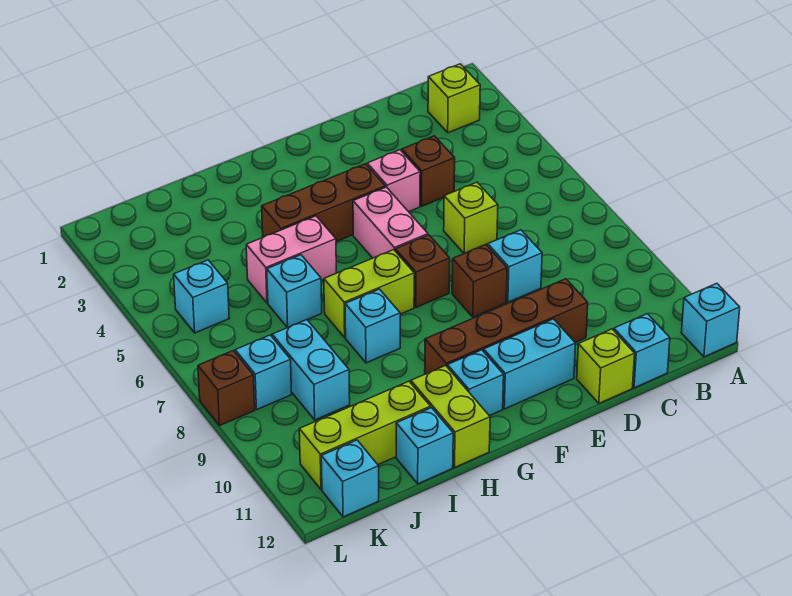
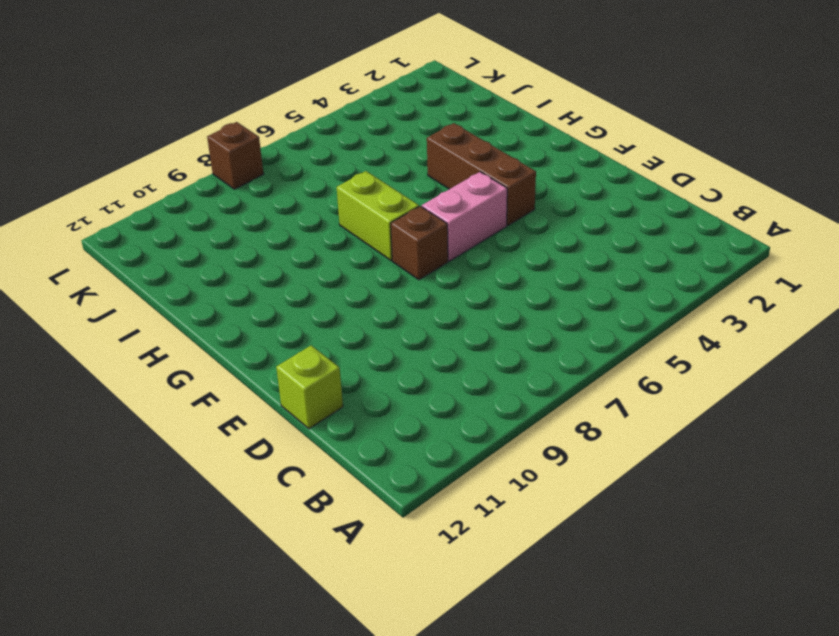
none -> cyan brick A12 level 1
none -> lime brick B2 level 1
none -> cyan brick C12 level 1

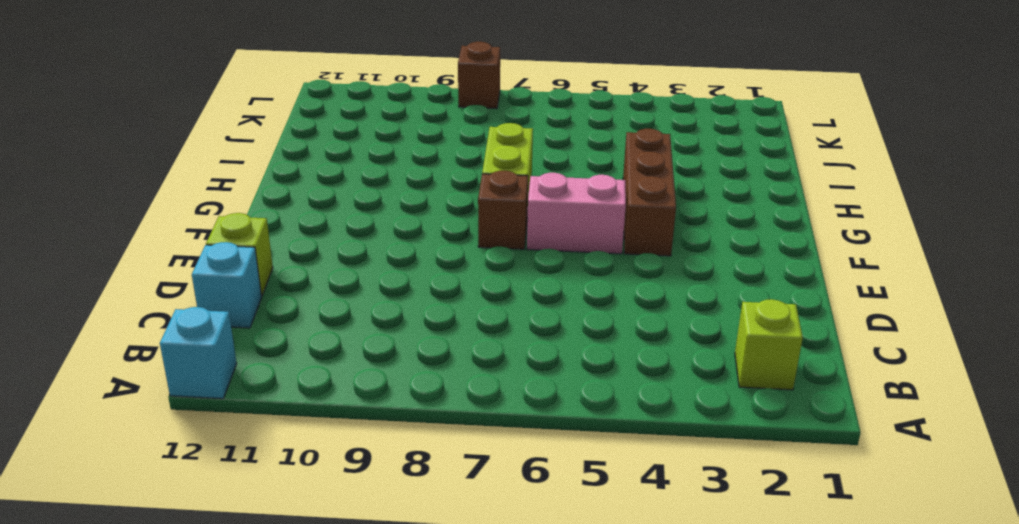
none -> brown brick D4 level 1
none -> lime brick D6 level 1
none -> cyan brick D8 level 1

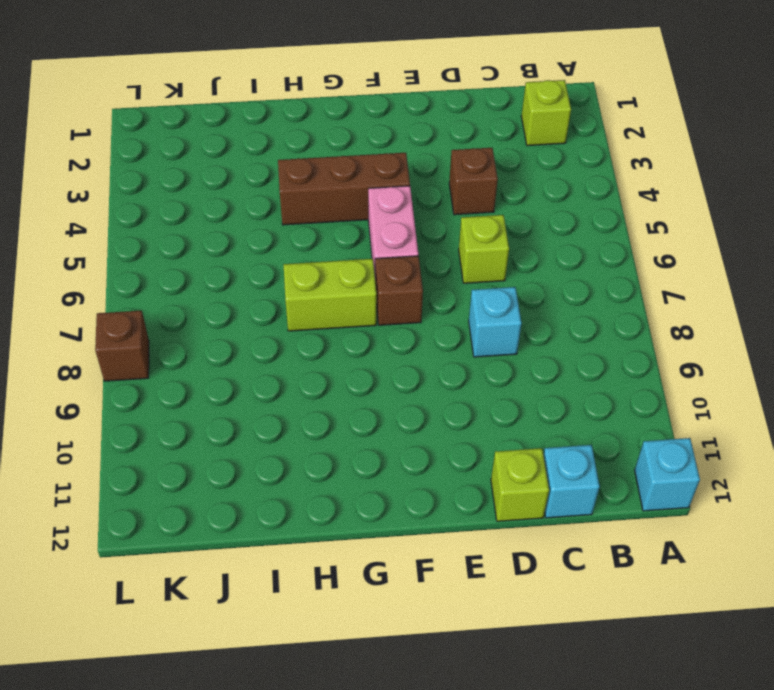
none -> brown brick D10:G10 level 1
none -> pink brick E4 level 1
none -> brown brick E8 level 1

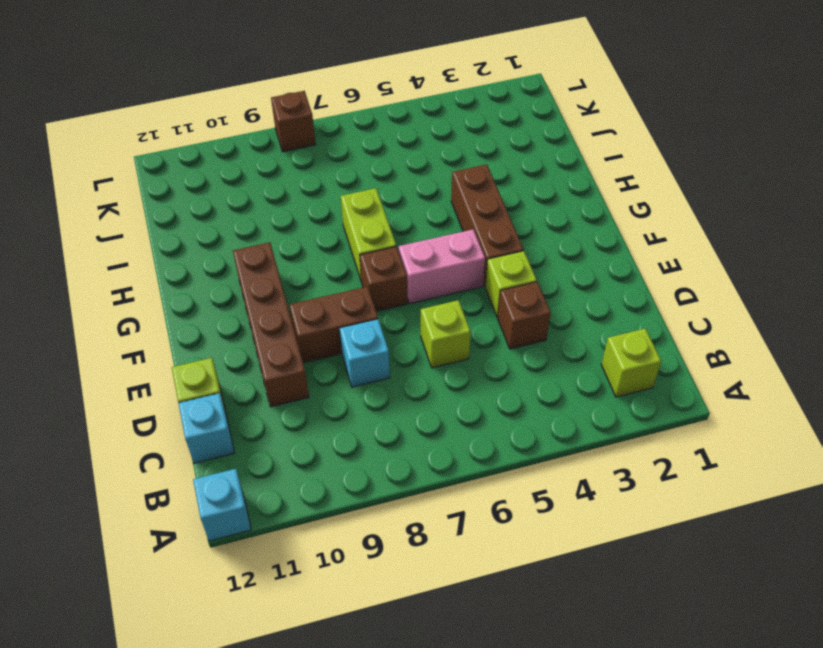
lime brick E4 level 1 -> pink brick E4 level 1
brown brick E8:E9 level 1 -> brown brick E8 level 1
none -> cyan brick E11:F11 level 1
none -> cyan brick G11 level 1
none -> pink brick H5:I5 level 1

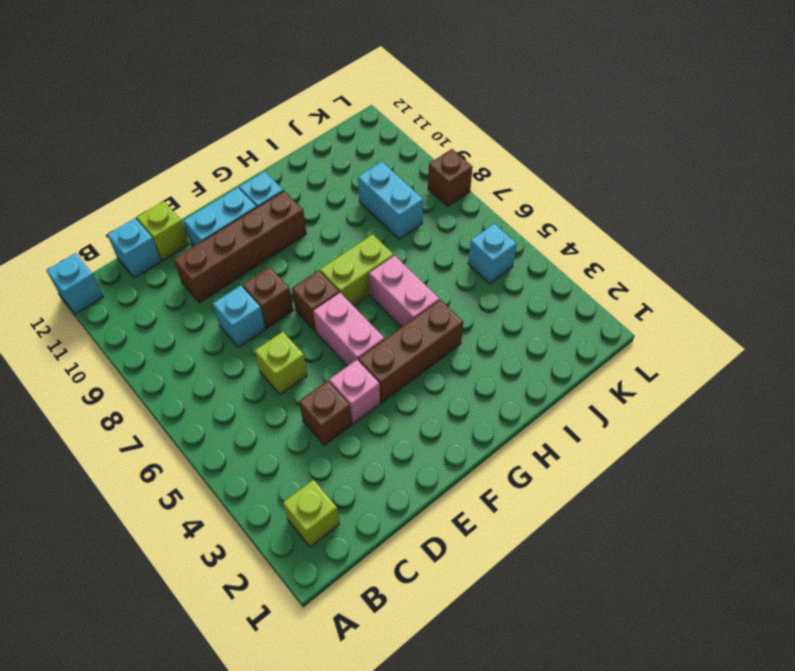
pink brick H5:H6 level 1 -> pink brick H5:I5 level 1
none -> cyan brick H8 level 1
none -> lime brick H11:H12 level 1
none -> cyan brick I6 level 1

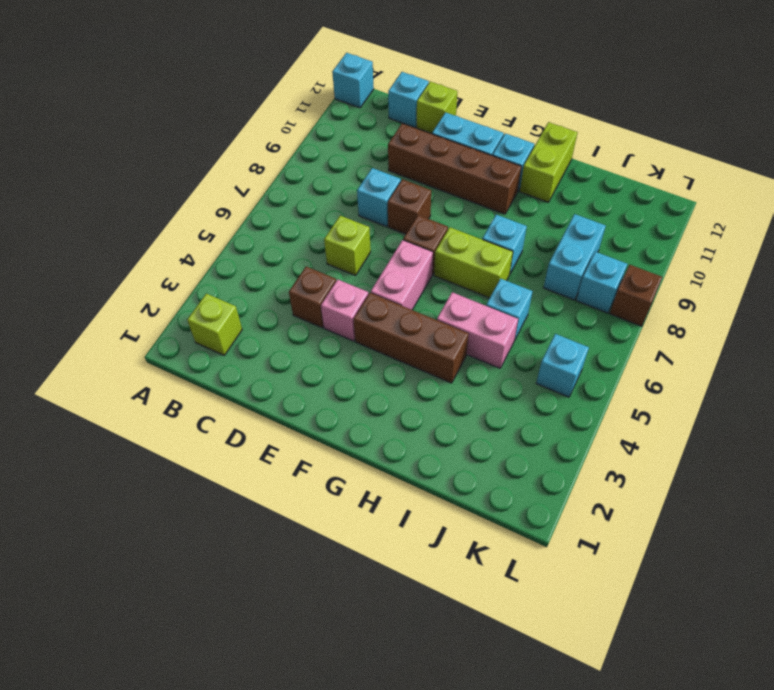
none -> lime brick I11:K11 level 1
none -> cyan brick I12 level 1
none -> cyan brick K12 level 1

